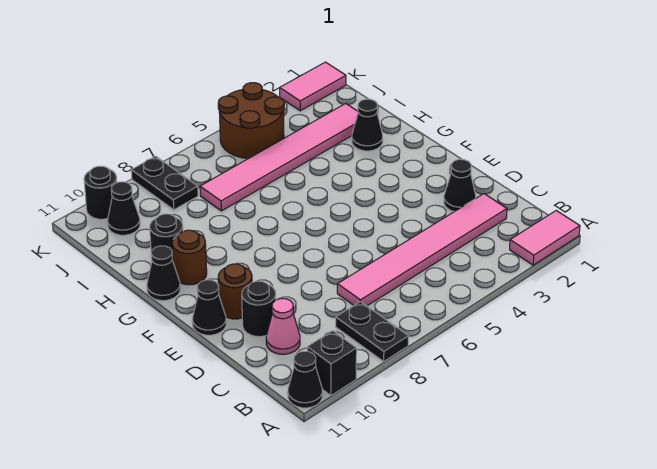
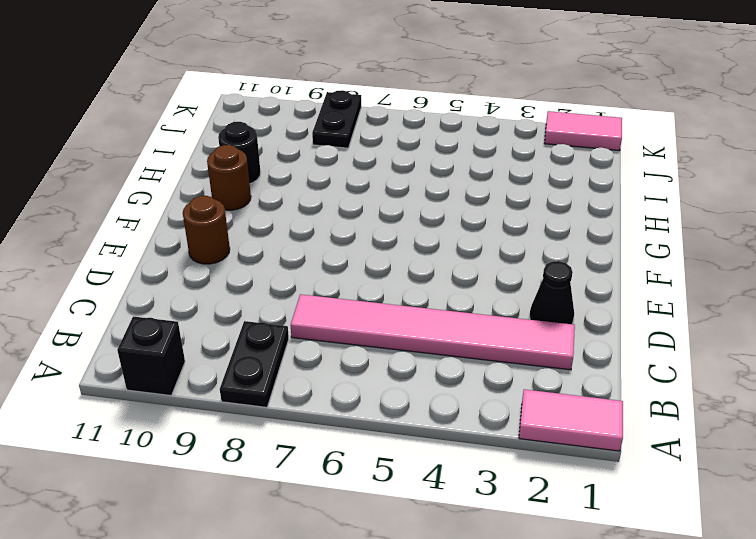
none -> black cone A11 level 1
none -> pink cone C10 level 1
none -> black round brick D10 level 1

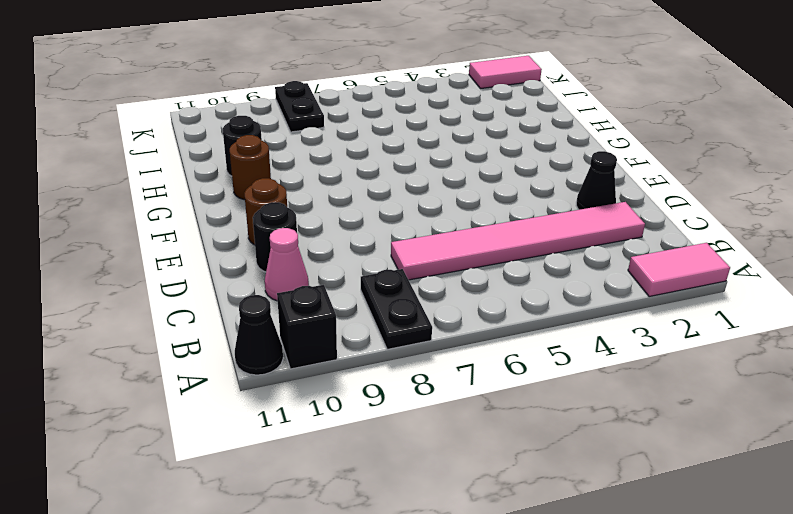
none -> black cone E11 level 1
none -> black cone G11 level 1
none -> black cone H2 level 1

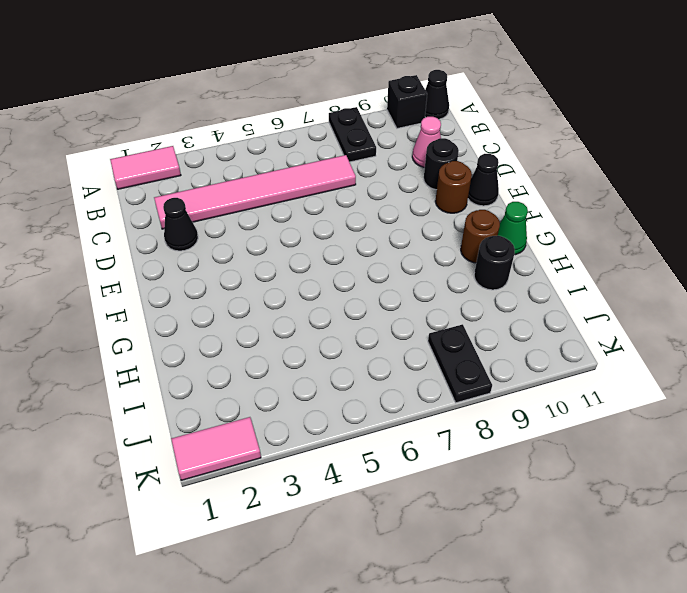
green cone G11 level 1 -> black cone G11 level 1
none -> black cone H2 level 1
none -> pink tile I2:I7 level 1
none -> brown round brick J4:K5 level 1

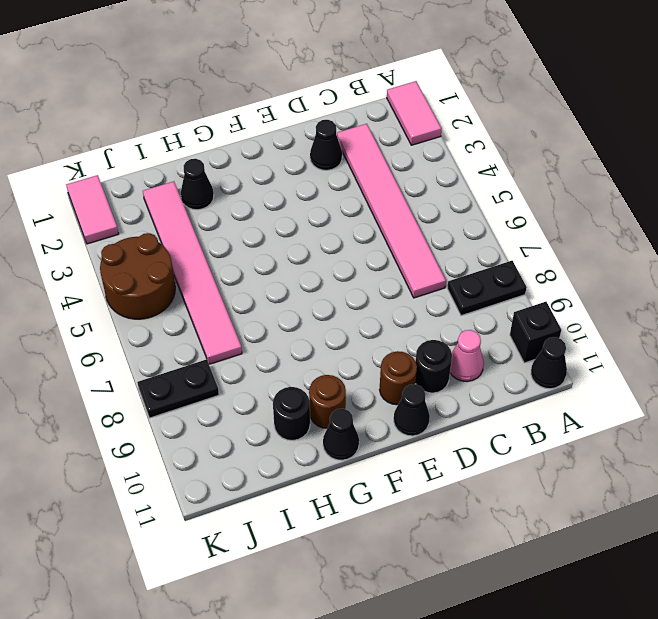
none -> black cone J10 level 1
none -> black round brick K10 level 1

